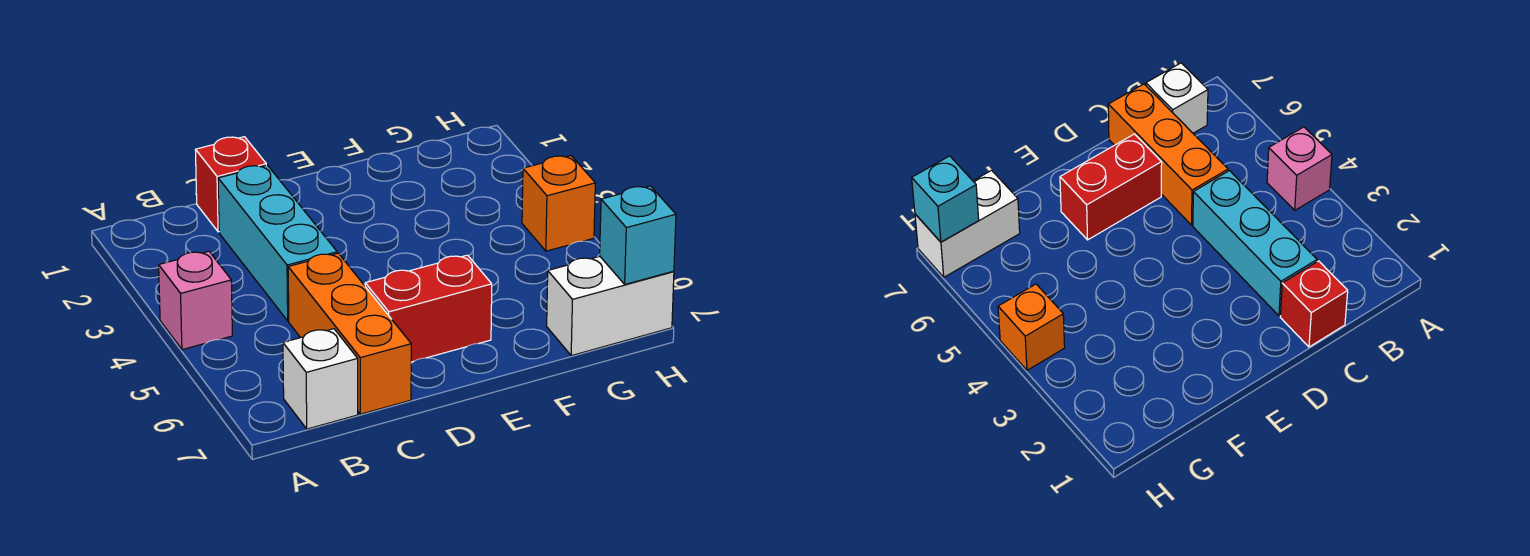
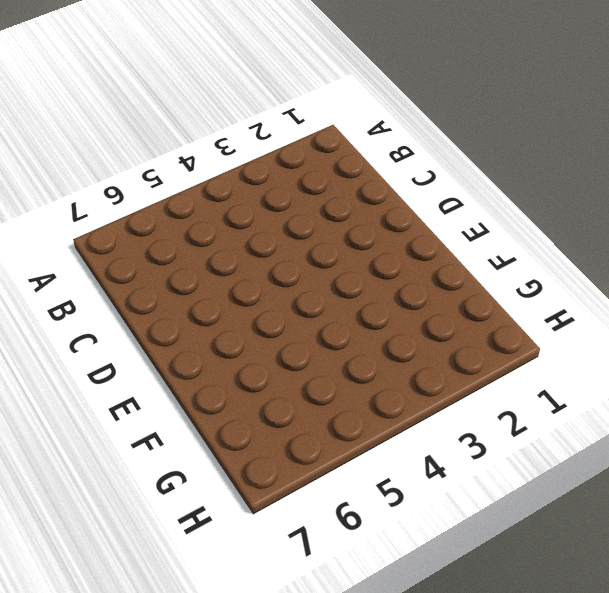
none -> pink brick A4 level 1
none -> white brick B7 level 1

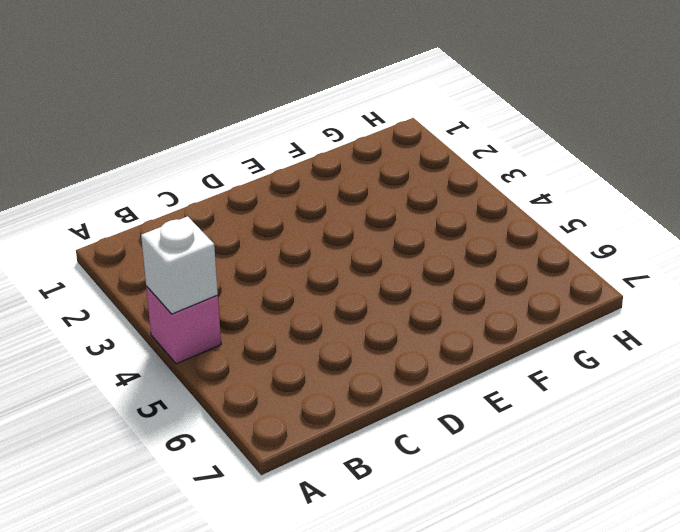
white brick A4 level 2 -> white brick B7 level 1
none -> red brick C1 level 1
none -> cyan brick C2:C4 level 1

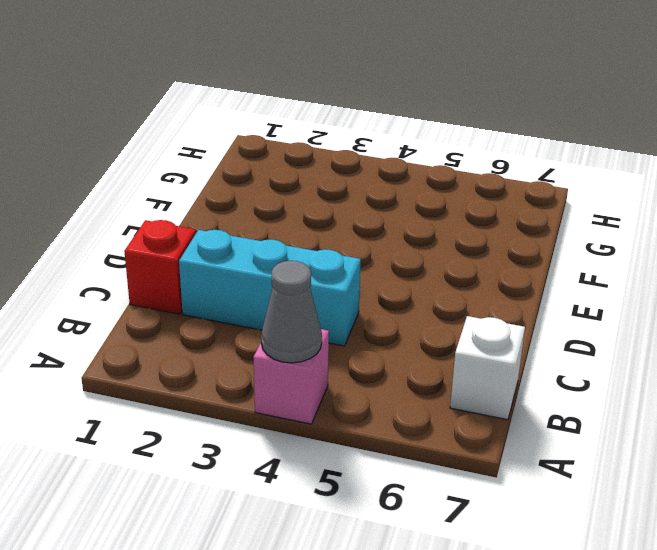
grey cone A4 level 2 -> none
none -> orange brick C5:C7 level 1
none -> red brick D6:E6 level 1

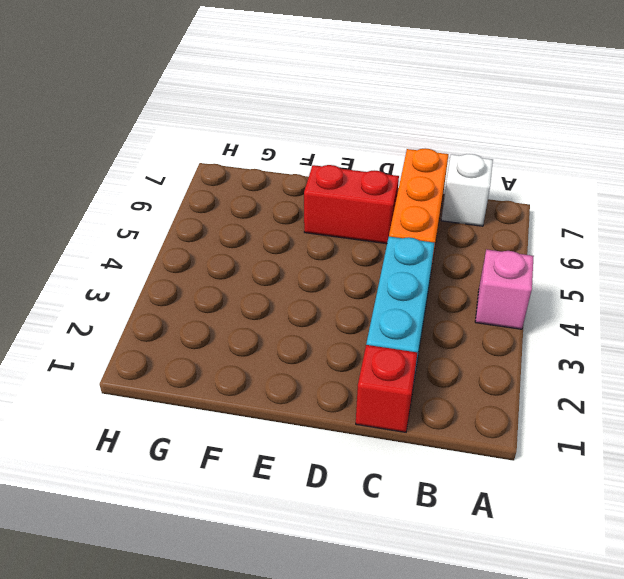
none -> white brick G7:H7 level 1
none -> orange brick H4 level 1

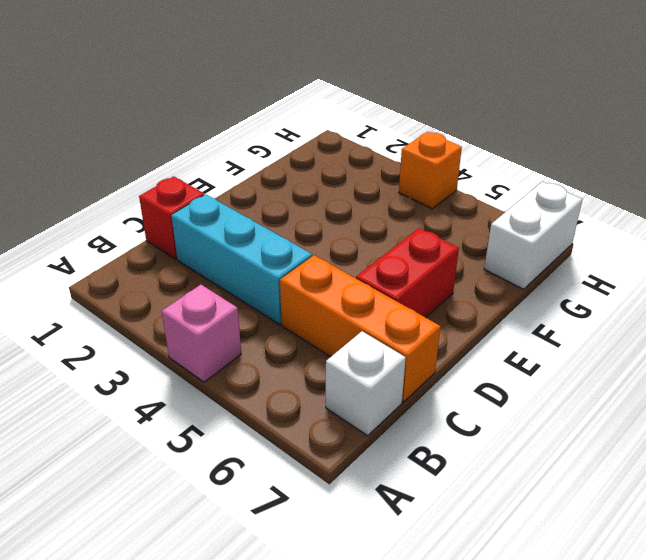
none -> cyan brick H7 level 2

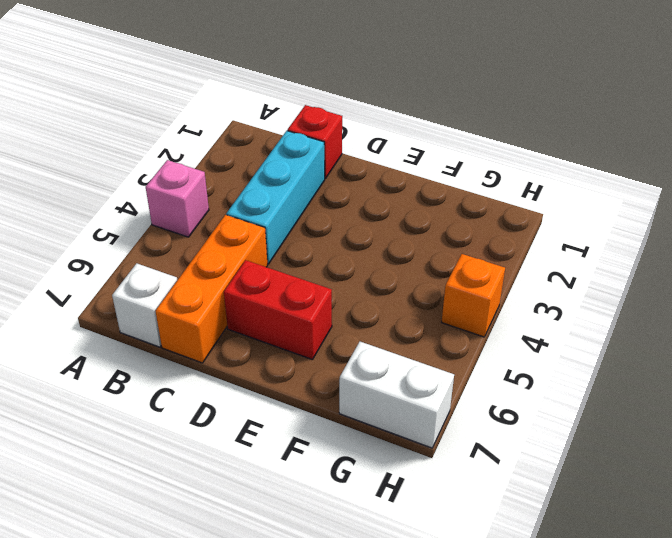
none -> cyan brick H7 level 2

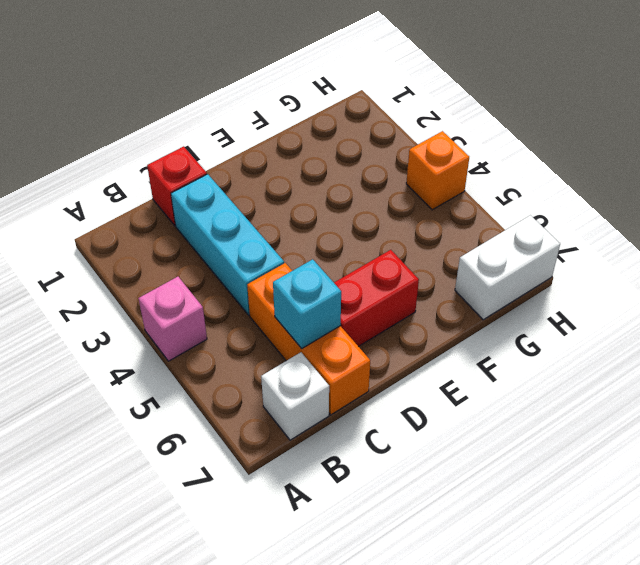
cyan brick C6 level 2 -> cyan brick H7 level 2

